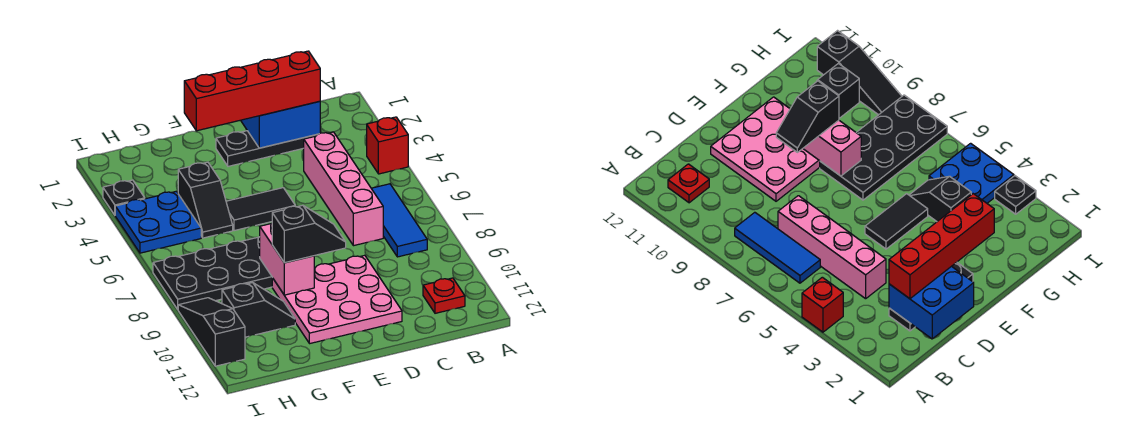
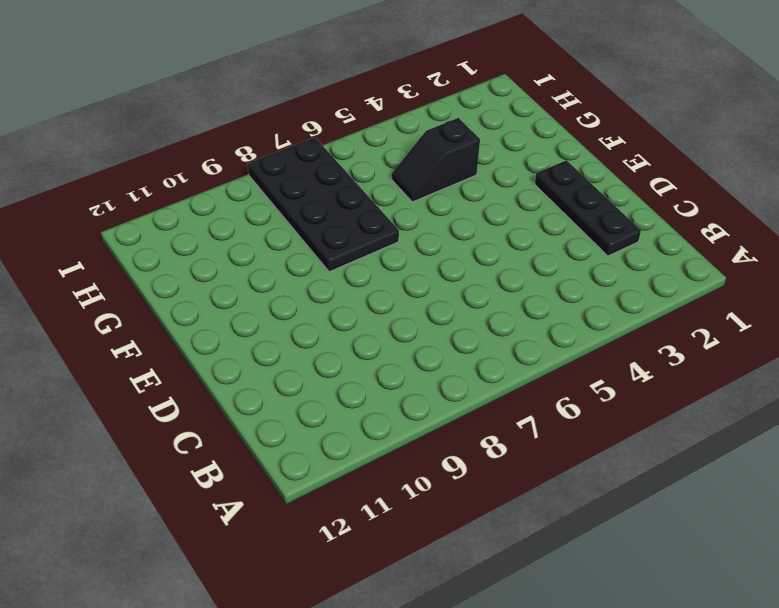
none -> red brick A4 level 1
none -> blue tile B6:B8 level 1
none -> red plate B11 level 1

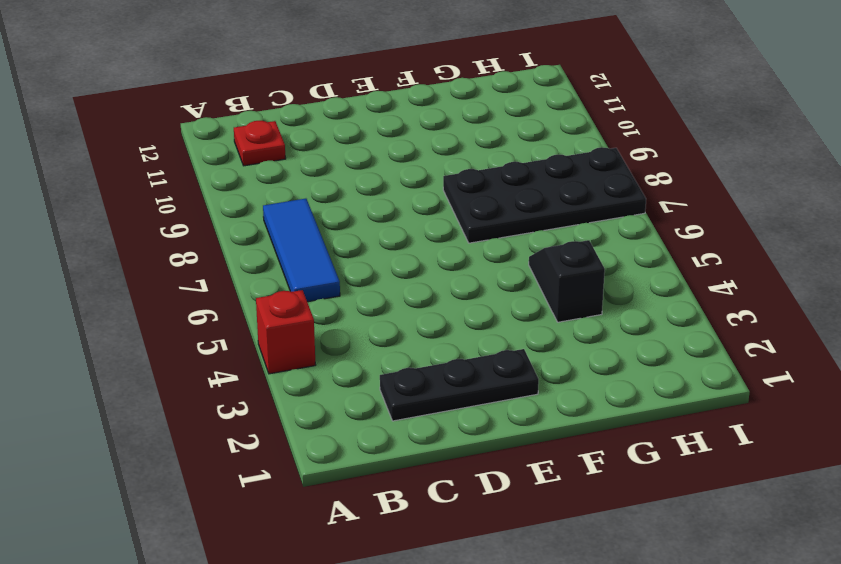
none -> pink brick C4:C7 level 1
none -> pink plate D9:F11 level 1
none -> black tile E5:F5 level 1

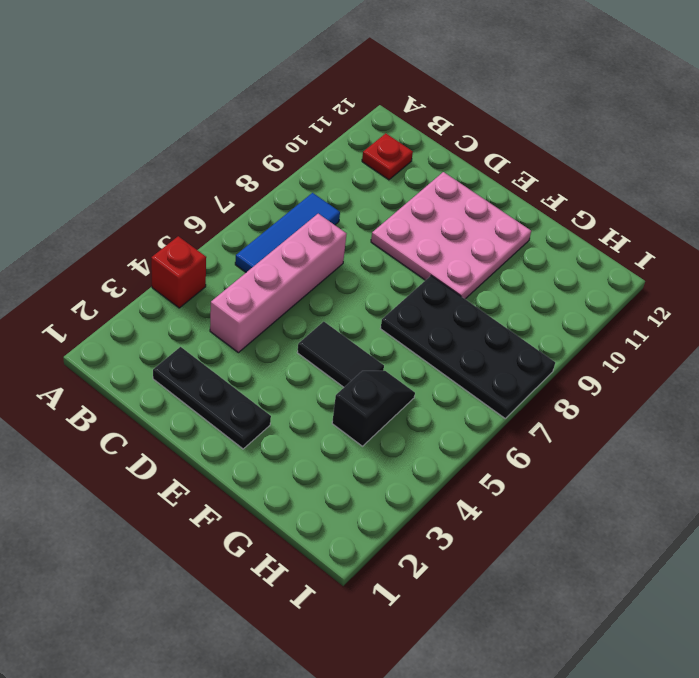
none -> black slope G10:H10 level 1 top H
none -> blue plate H4:I5 level 1
none -> black plate I3 level 1

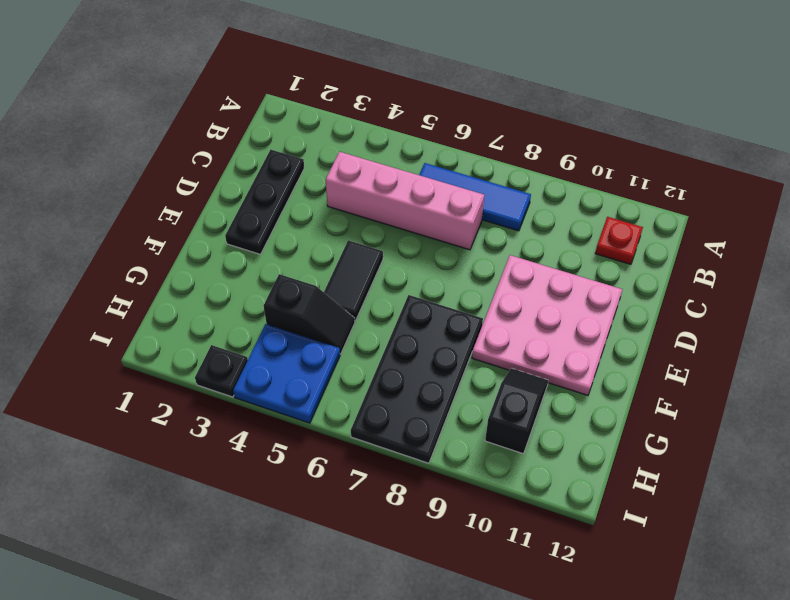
none -> red brick A4 level 1
none -> black slope I9:I11 level 1 top 11
none -> blue brick C1:D2 level 2

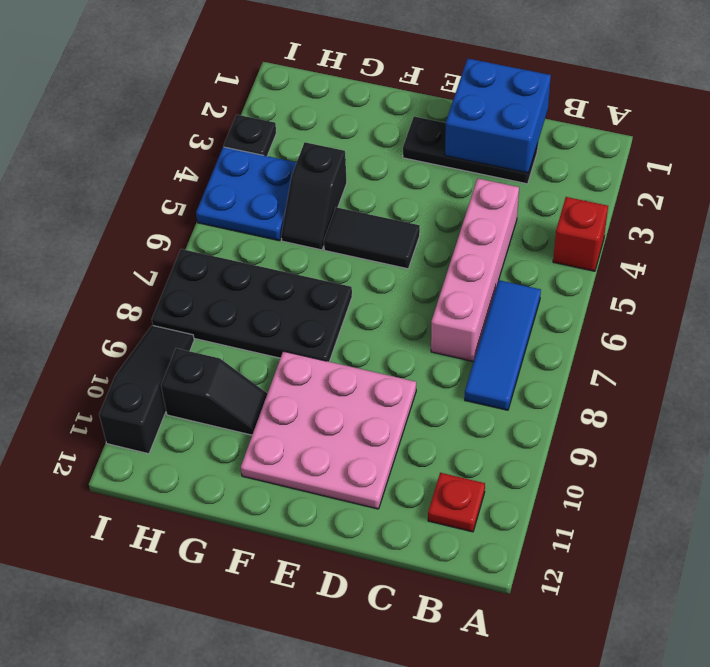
none -> pink brick F8:F9 level 2
none -> red brick C2:F2 level 3
none -> black slope E9:F9 level 3 top F

